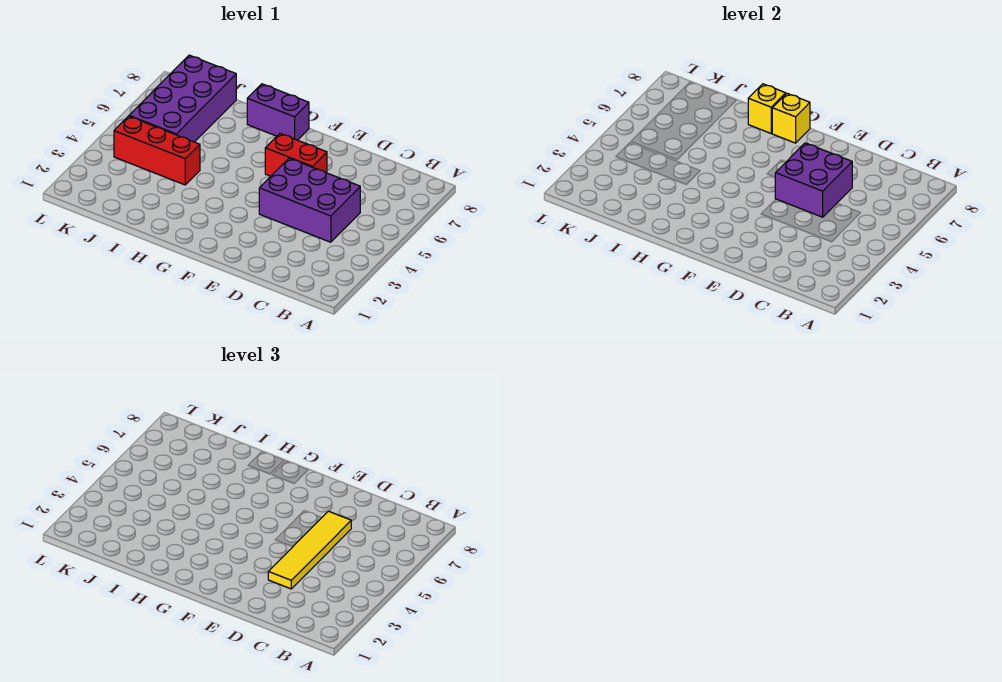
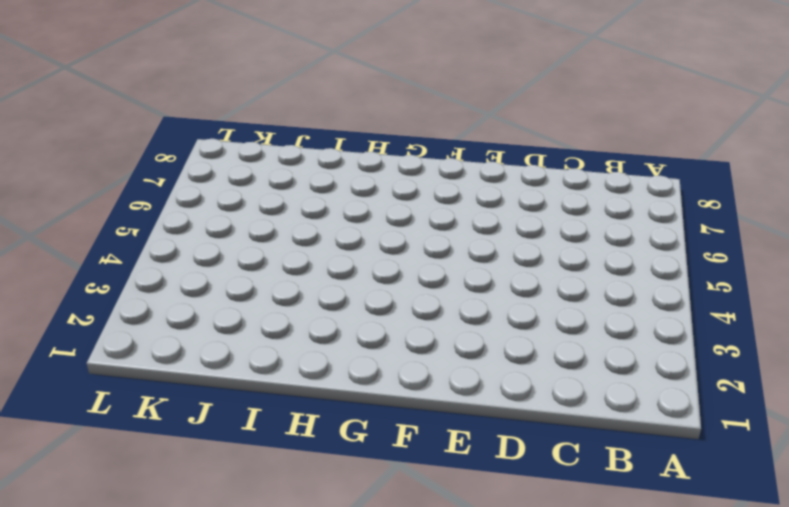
none -> purple brick C4:E5 level 1
none -> red brick E6:F6 level 1

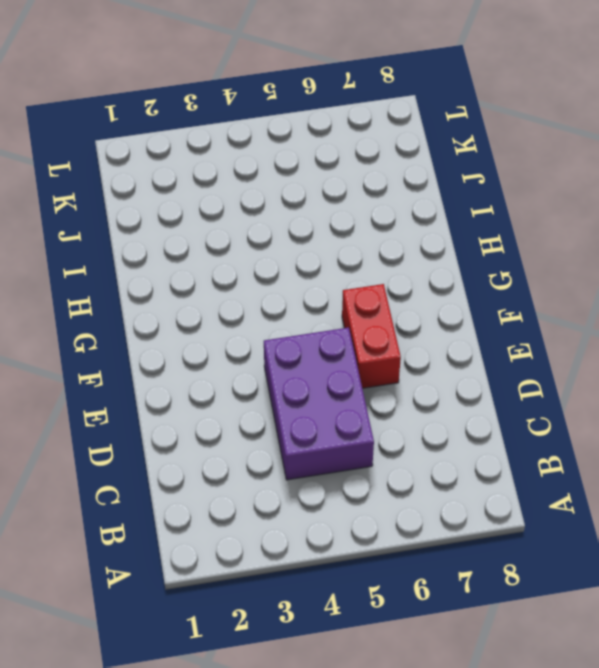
none -> purple brick G8:H8 level 1
none -> red brick I4:K4 level 1

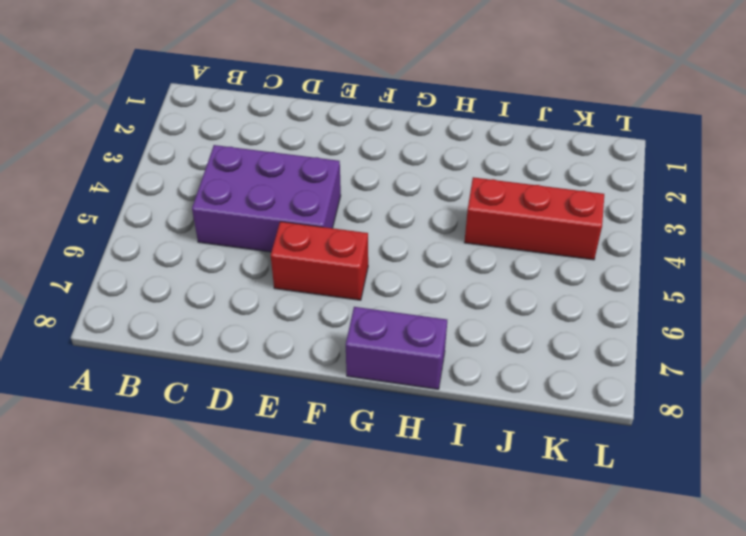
none -> purple brick J5:K8 level 1
none -> purple brick D5:E6 level 2

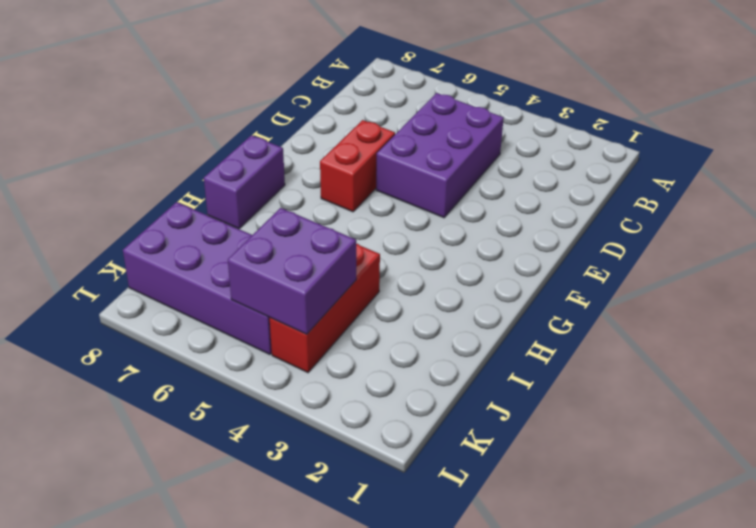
purple brick J4:K5 level 2 -> purple brick D5:E6 level 2
none -> yellow brick G8 level 2
none -> yellow brick H8 level 2

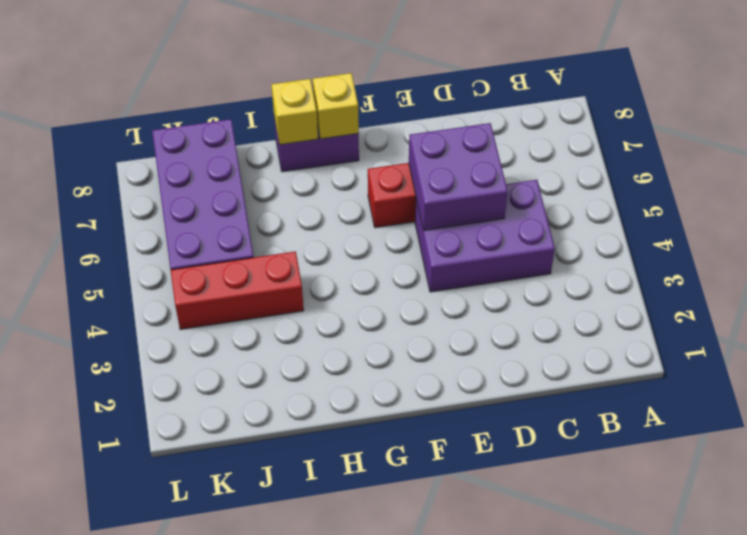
none -> yellow tile D3:D6 level 3

